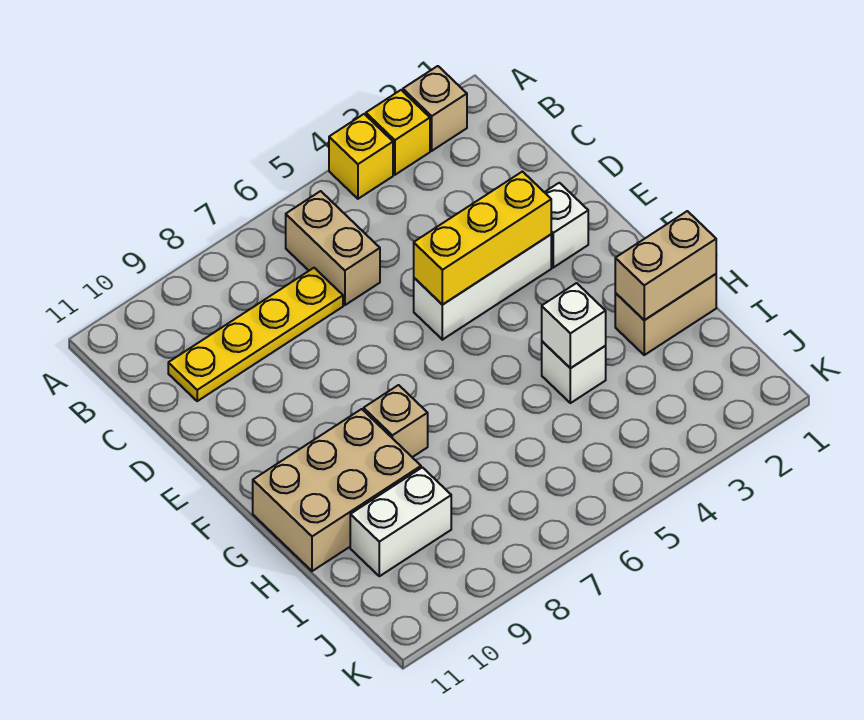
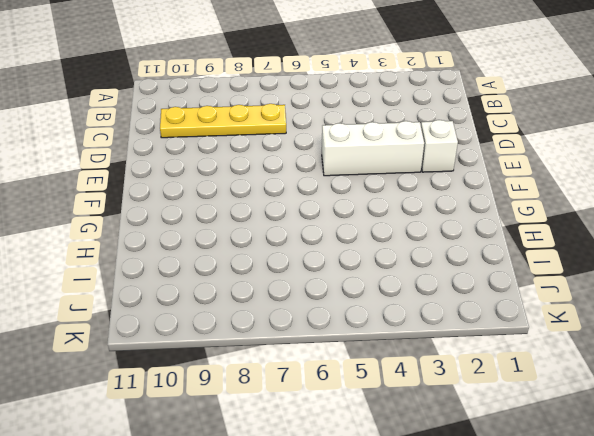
none -> tan brick A2 level 1
none -> yellow brick A3 level 1
none -> yellow brick A4 level 1

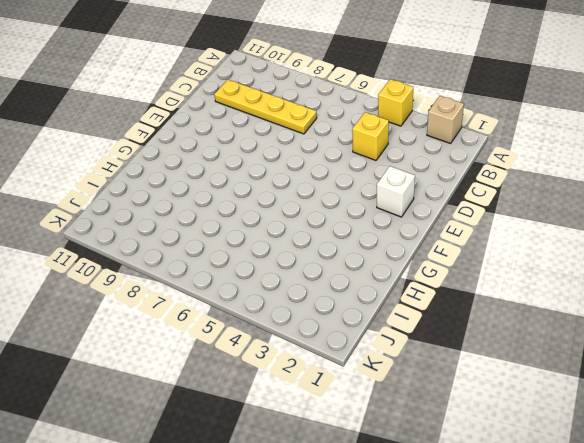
yellow brick C4 level 1 -> yellow brick A3 level 1
none -> tan brick B6:C6 level 1
none -> white brick E3:E5 level 1
none -> tan brick G8 level 1

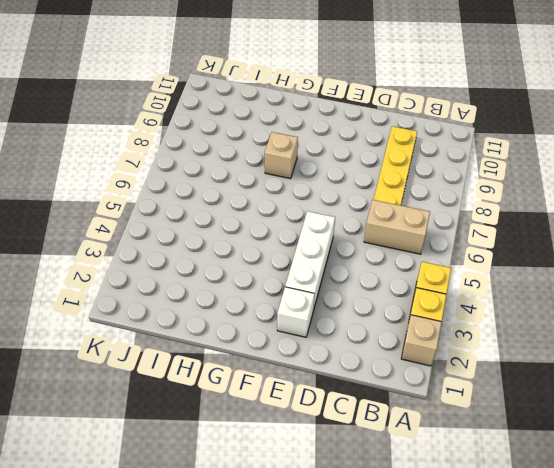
none -> tan brick G9:H11 level 1
none -> tan brick H1:H2 level 1
none -> white brick H4 level 1

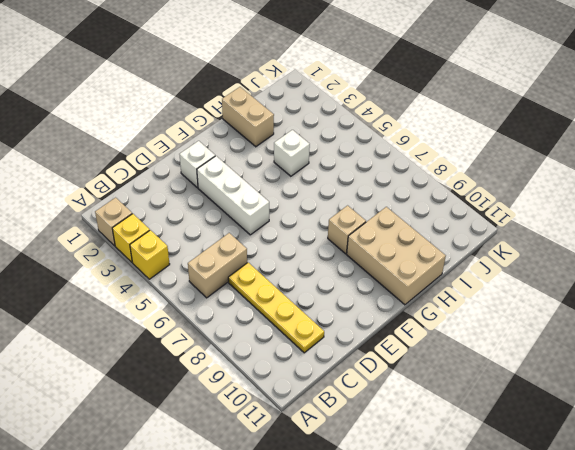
none -> white brick I9:I10 level 1
none -> yellow brick E3:E5 level 2
none -> tan brick H1:H2 level 2

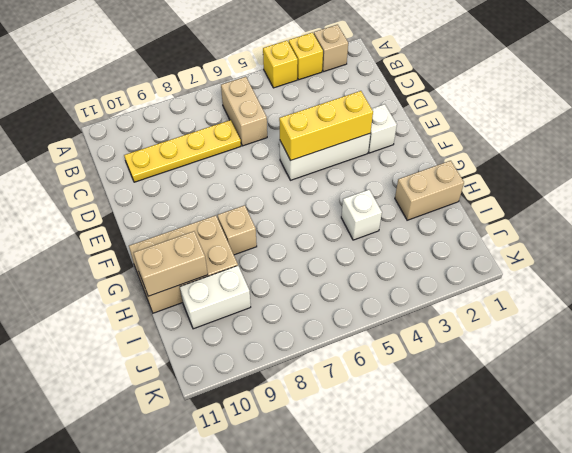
tan brick H10:H11 level 2 -> tan brick H1:H2 level 2
none -> white brick H4 level 2

